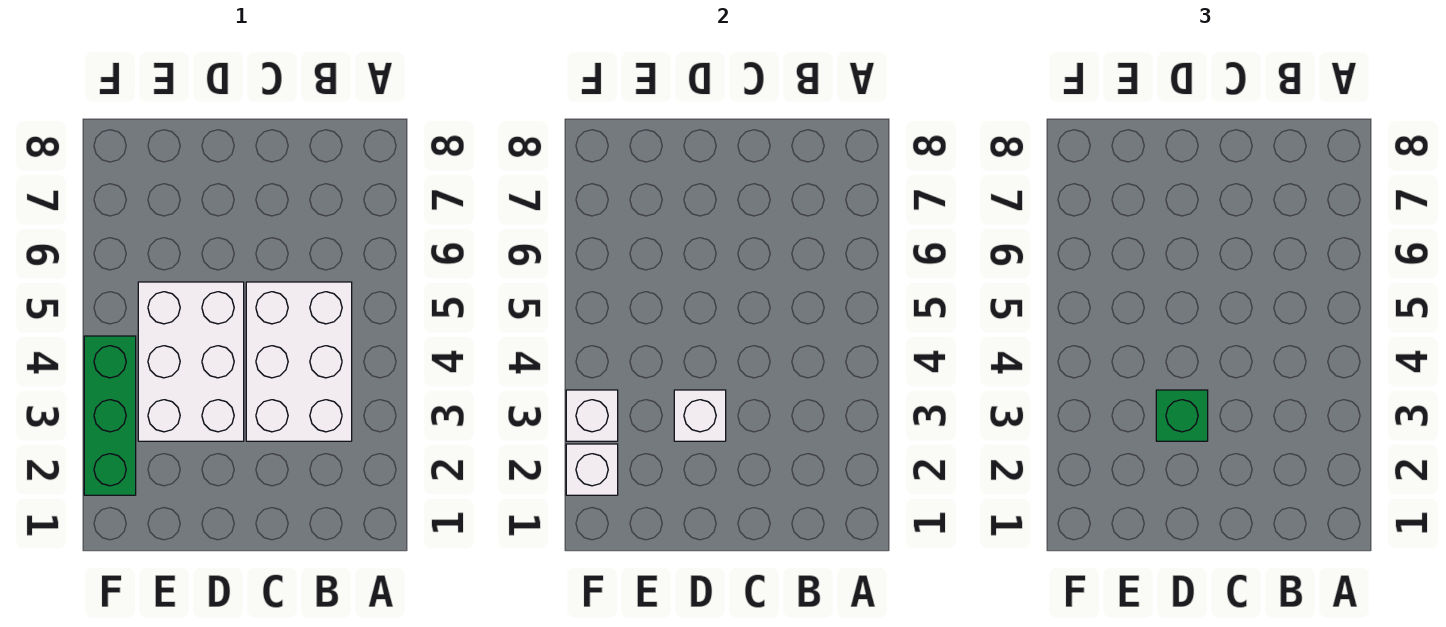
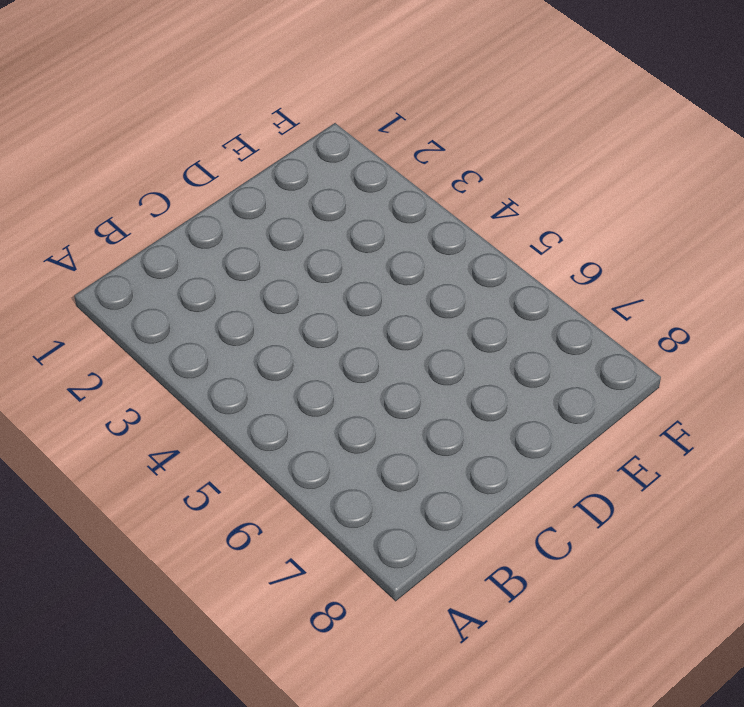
none -> white brick B3:C5 level 1
none -> white brick D3:E5 level 1

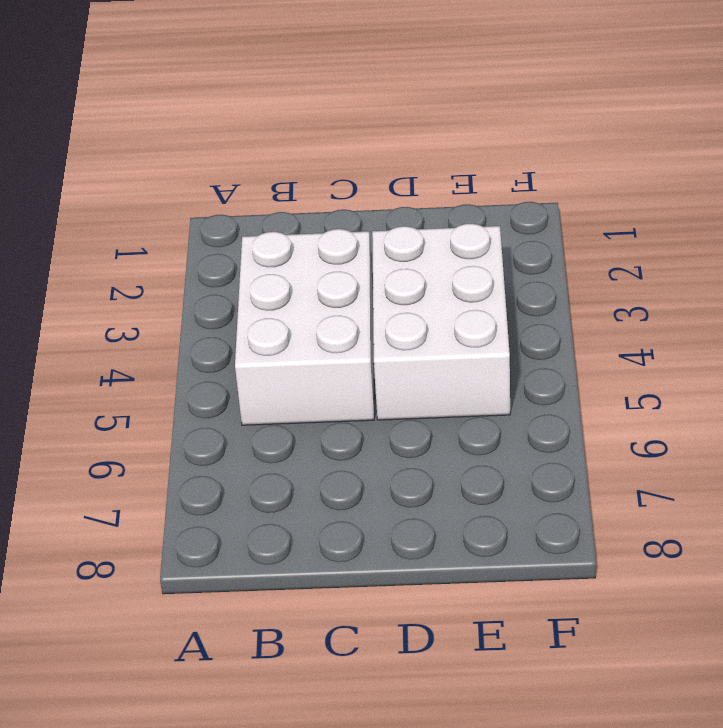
none -> green brick F2:F4 level 1
none -> white brick D3 level 2

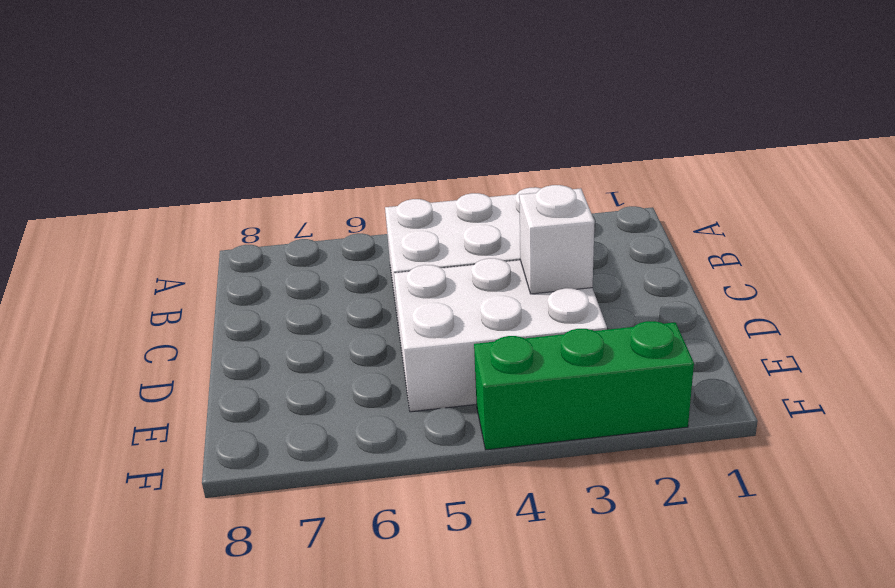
none -> white brick F2 level 2
none -> white brick F3 level 2

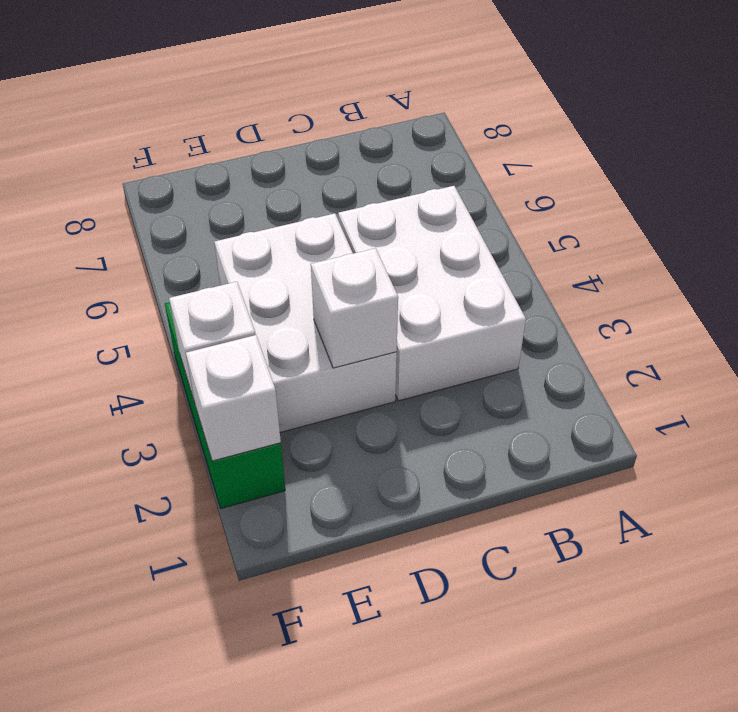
none -> green brick D3 level 3

